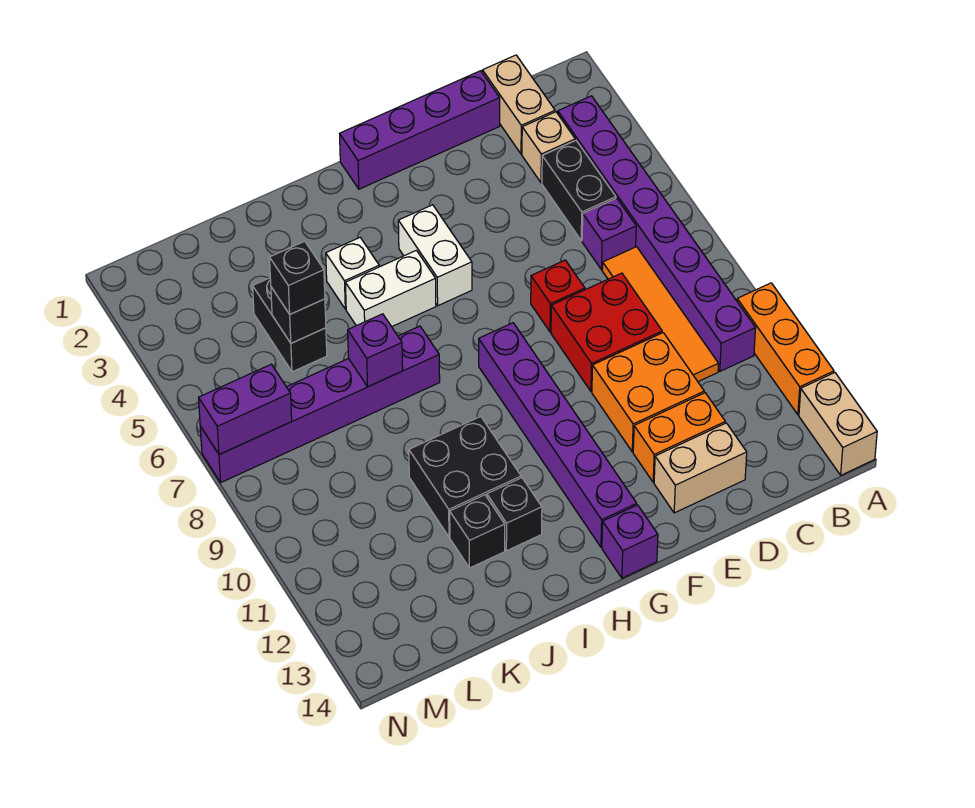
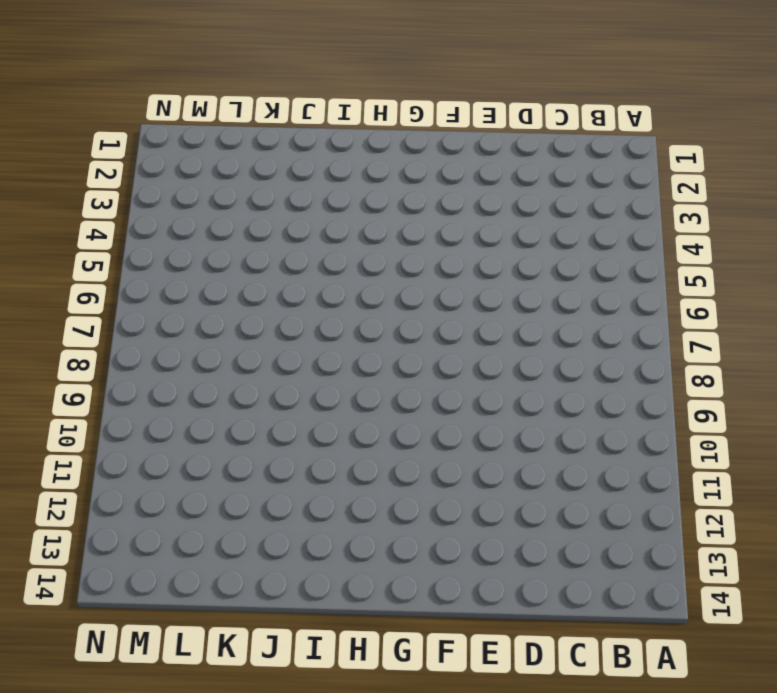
none -> orange brick A10:A12 level 1
none -> tan brick A13:A14 level 1
none -> purple brick B3:B10 level 1

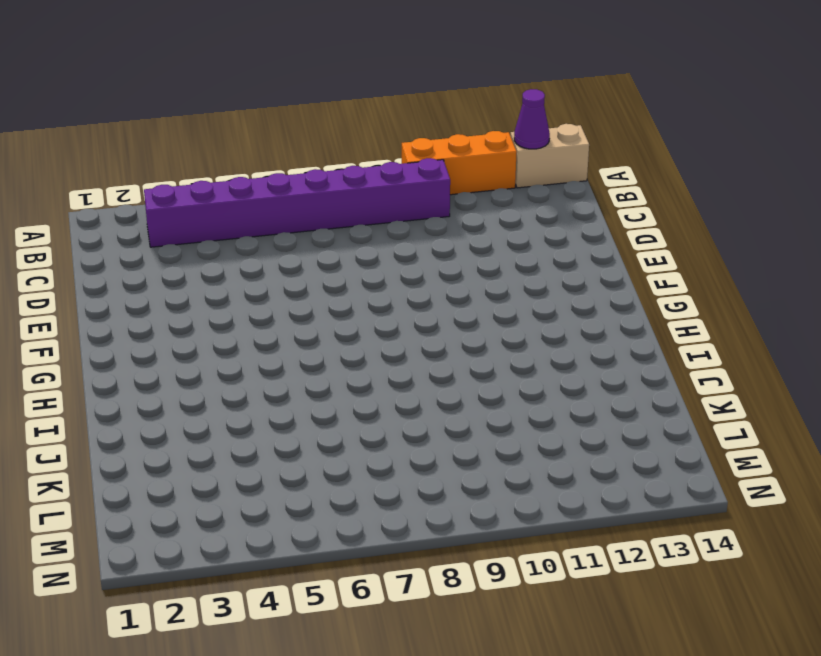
purple cone A13 level 2 -> none
none -> tan brick C1:C2 level 1
none -> tan brick C3 level 1
none -> black brick C4:C5 level 1

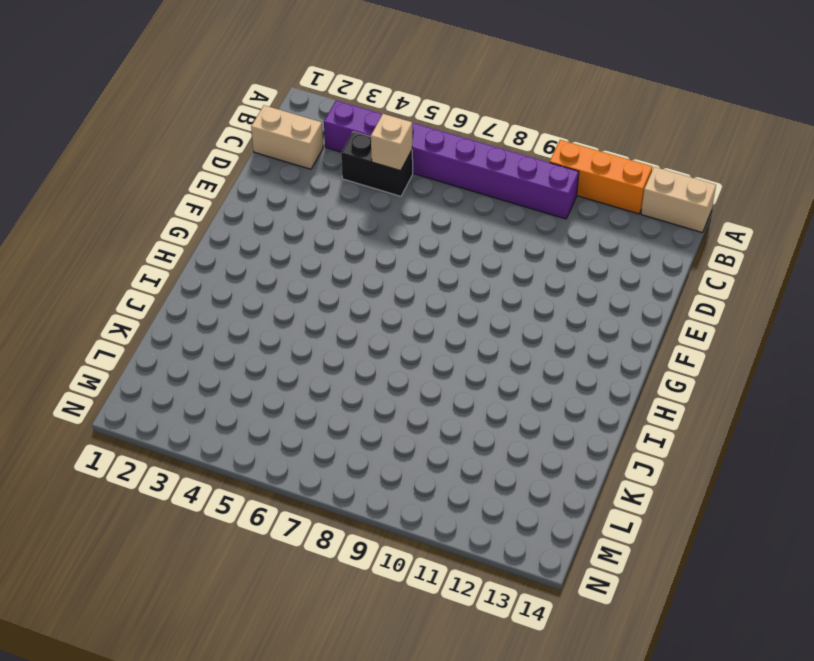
tan brick C5 level 2 -> tan brick C3 level 1
none -> purple brick C6 level 1
none -> orange tile C7:C10 level 1
none -> purple brick D1:G1 level 1

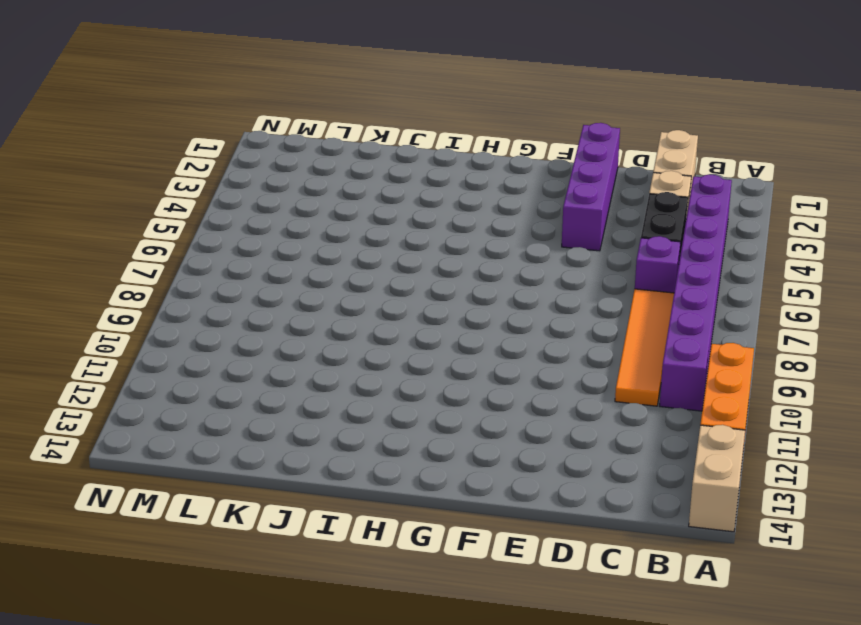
purple brick E1:E4 level 1 -> purple brick D1:G1 level 1
none -> red brick D8:E9 level 1
none -> orange brick D10:E11 level 1
none -> orange brick D12:E12 level 1

